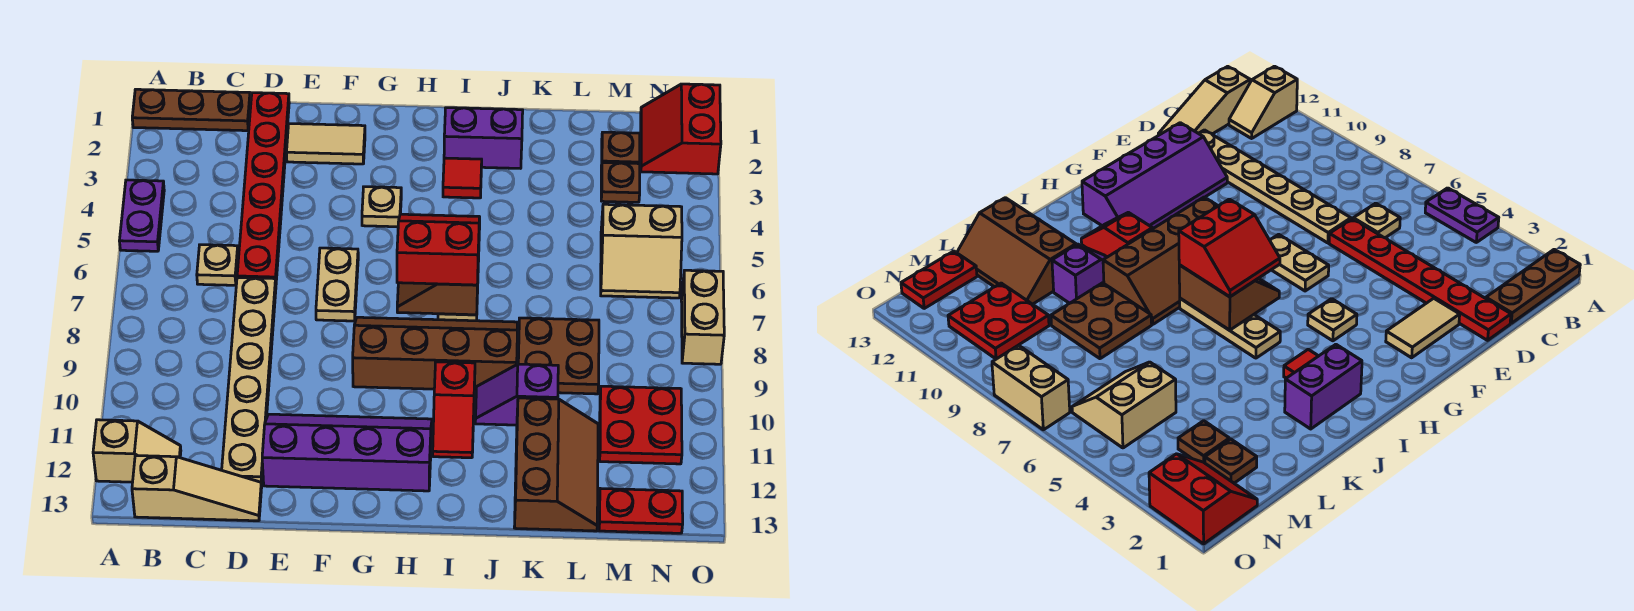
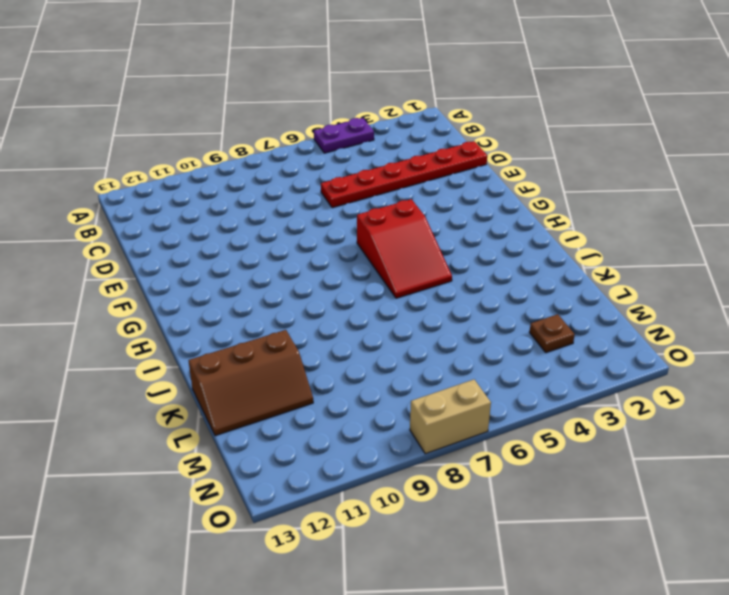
red slope G5:I6 level 1 top G -> tan plate I5:I7 level 1
none -> brown plate A1:C1 level 1
none -> tan slope A12:B12 level 1 top A
none -> tan slope B13:D13 level 1 top B

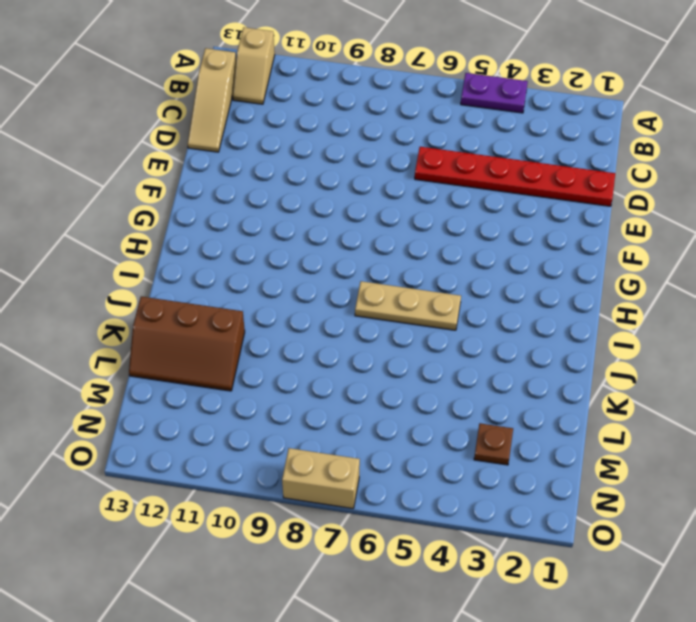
none -> brown plate A1:C1 level 1
none -> tan plate C6 level 1
none -> tan plate D7:D12 level 1

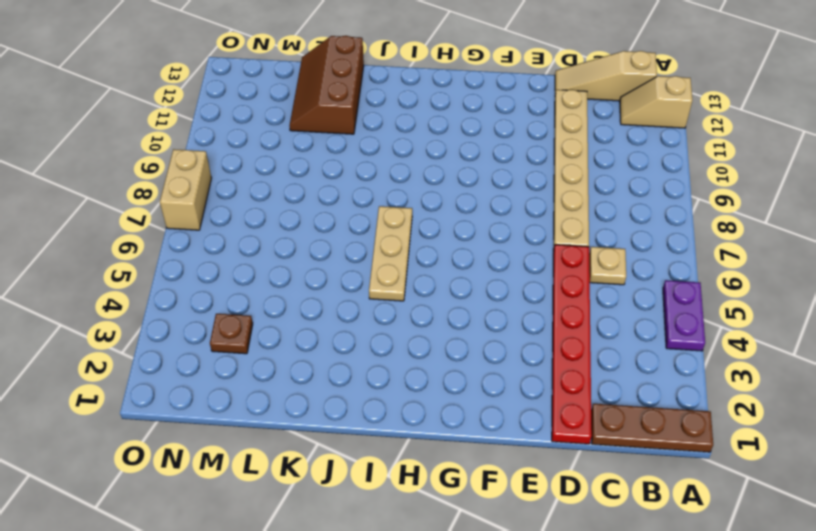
none -> tan tile E2:F2 level 1
none -> purple slope E11:H12 level 1 top 12
none -> tan plate F6:F7 level 1

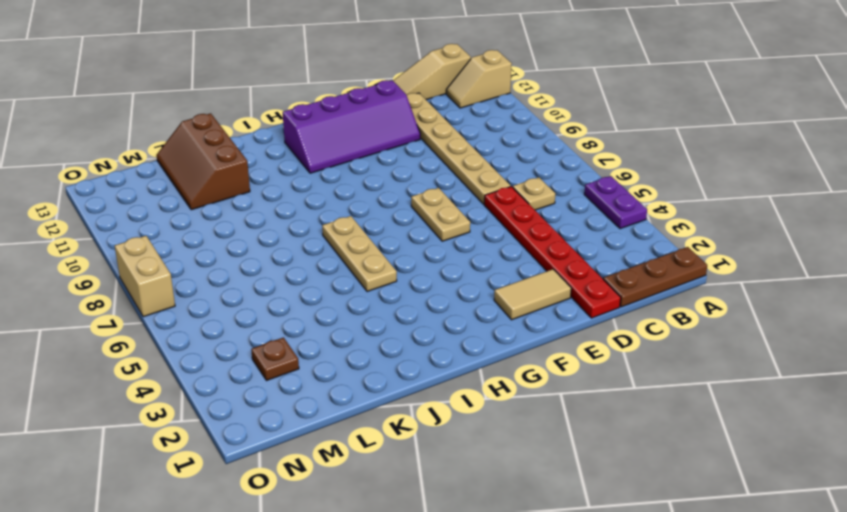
none -> tan plate G4 level 1
none -> brown slope G8:J9 level 1 top 9
none -> purple brick I2:J2 level 1

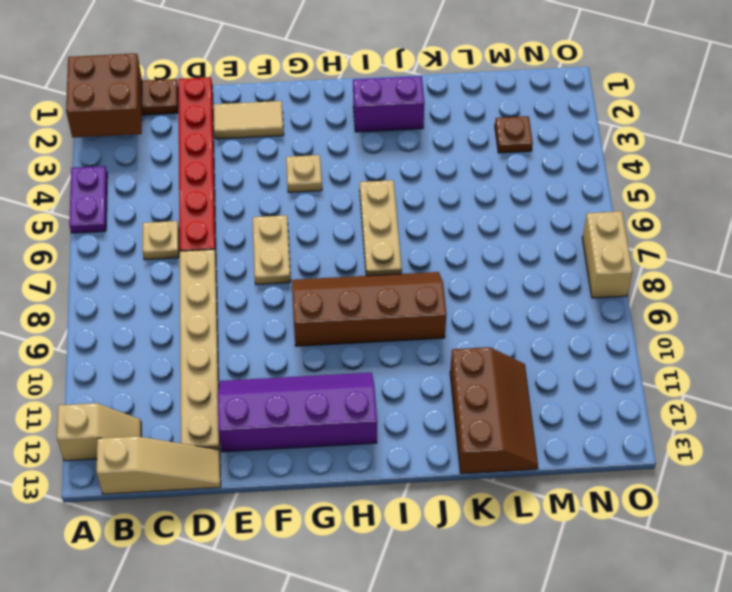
brown brick A1:B2 level 2 -> none
none -> red tile I3 level 1
none -> red slope I10:I11 level 1 top 10
none -> purple slope J10:K10 level 1 top K

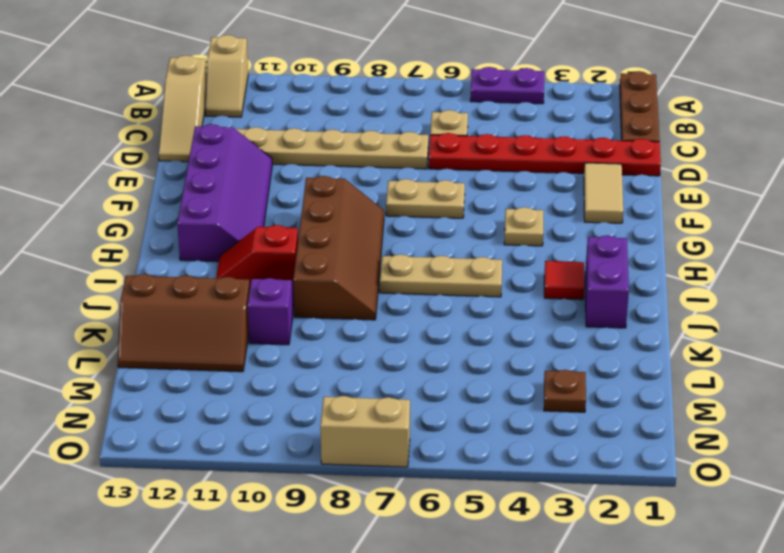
none -> brown plate K8:L9 level 1
none -> brown plate M2 level 1
none -> tan slope M5:N6 level 1 top 5

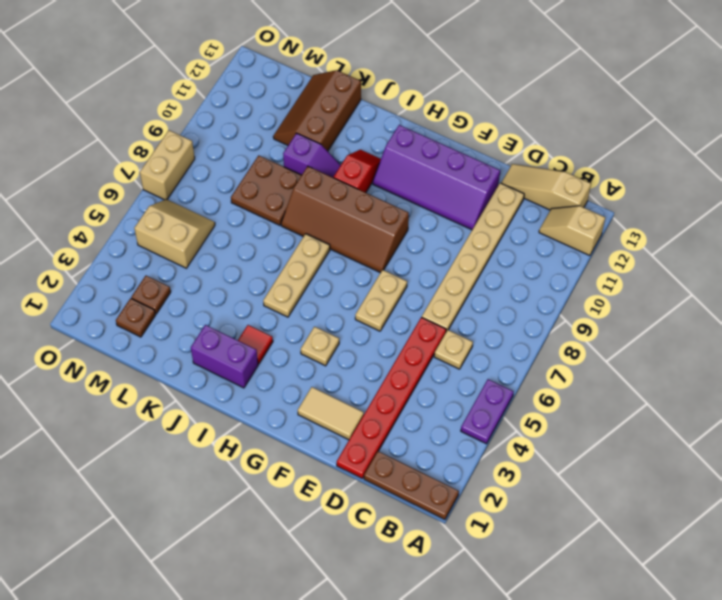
none -> red plate M10:N11 level 1
none -> red plate M13:N13 level 1
none -> red slope N1:O2 level 1 top O

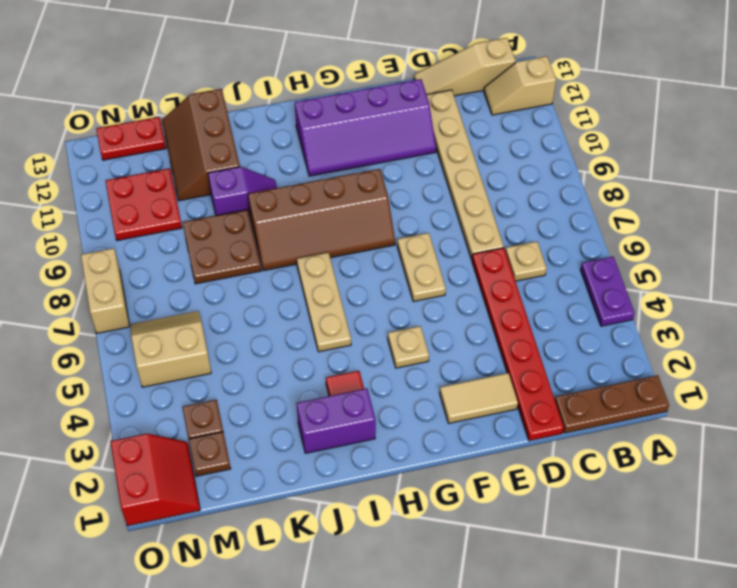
none -> red slope I10:I11 level 1 top 10
none -> brown slope H6:I7 level 2 top I
none -> red slope H6:I7 level 3 top 7

